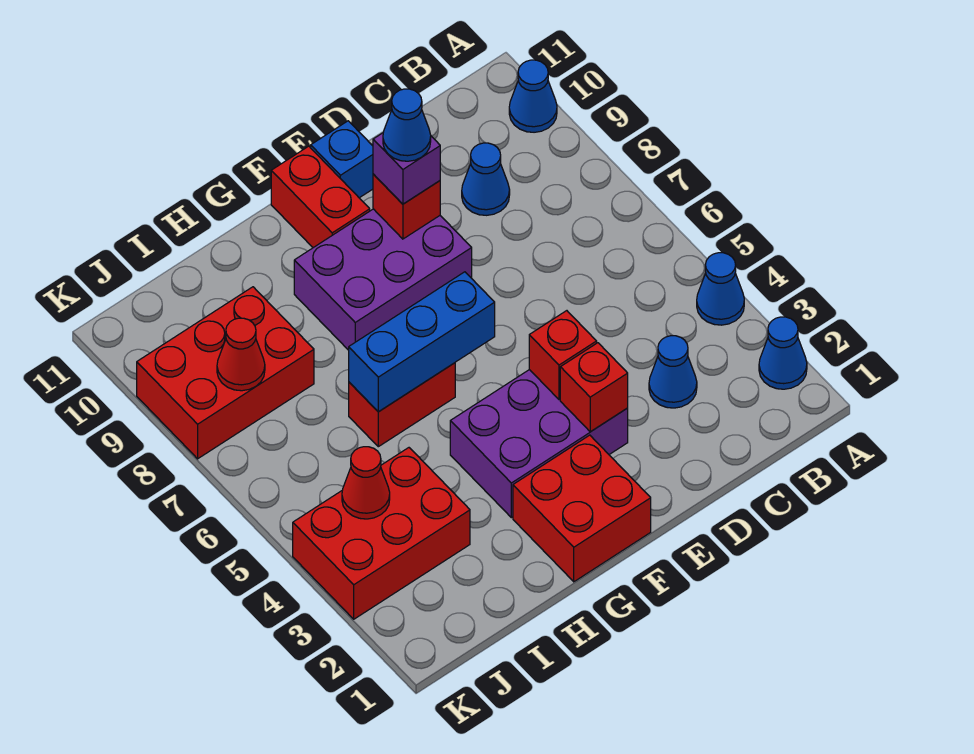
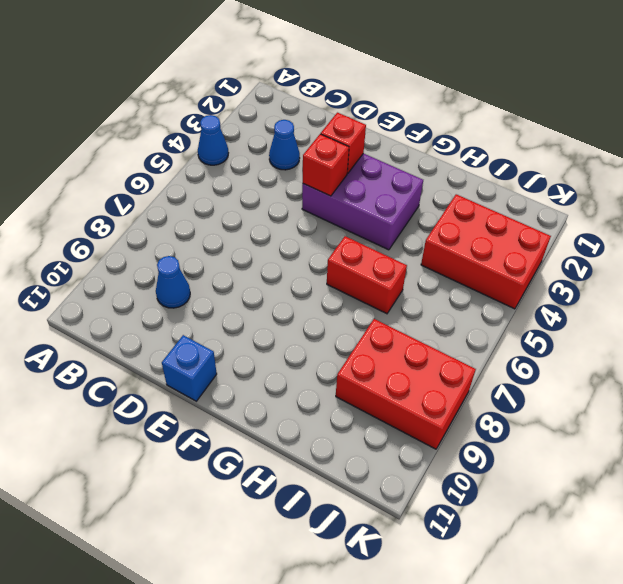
none -> blue cone A2 level 1
none -> blue cone A10 level 1
none -> purple brick E8:G9 level 1

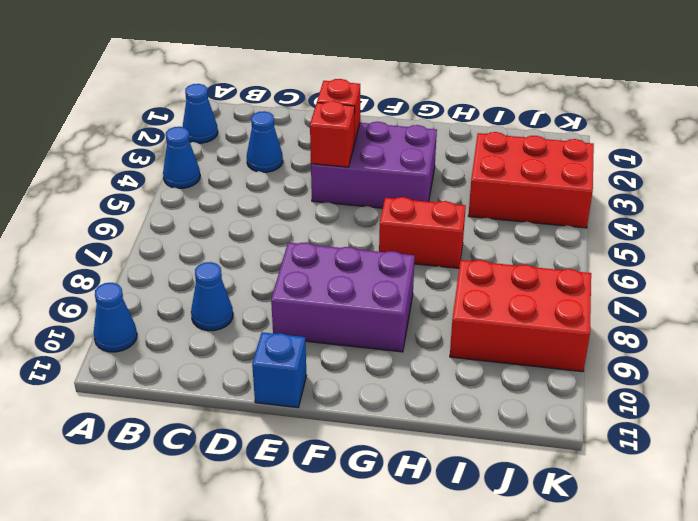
none -> red brick F1:G2 level 1
none -> red brick F10:F11 level 1
none -> red brick E9 level 2

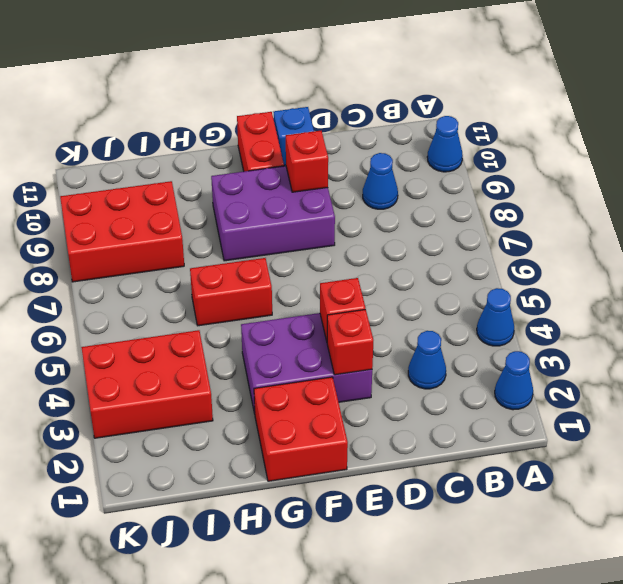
none -> blue brick F6:H6 level 2
none -> red cone J4 level 2
none -> red cone J8 level 2

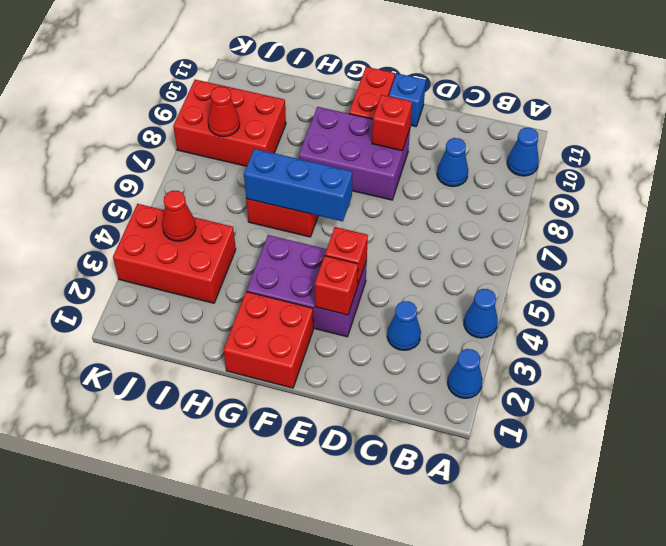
none -> purple brick E9 level 3
none -> blue cone E9 level 4

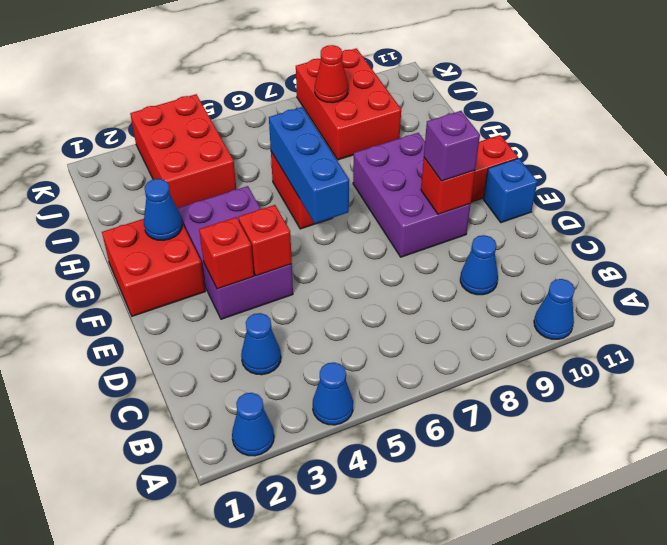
blue cone G2 level 2 -> blue cone E9 level 4
none -> red cone J4 level 2

